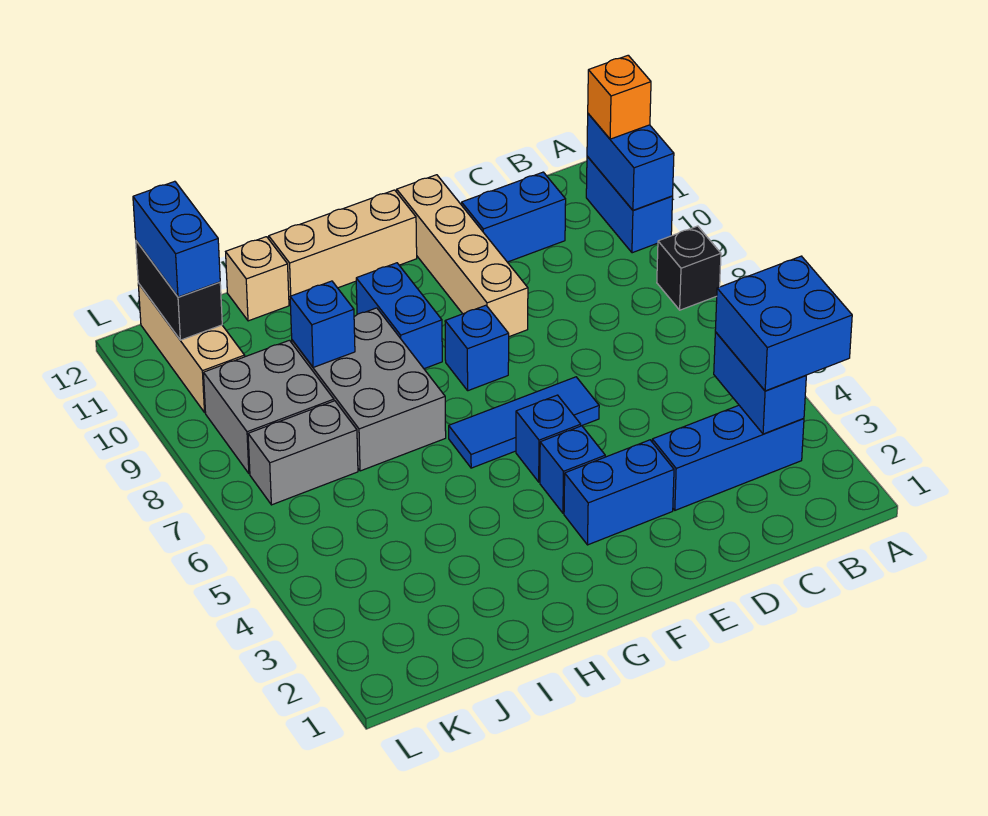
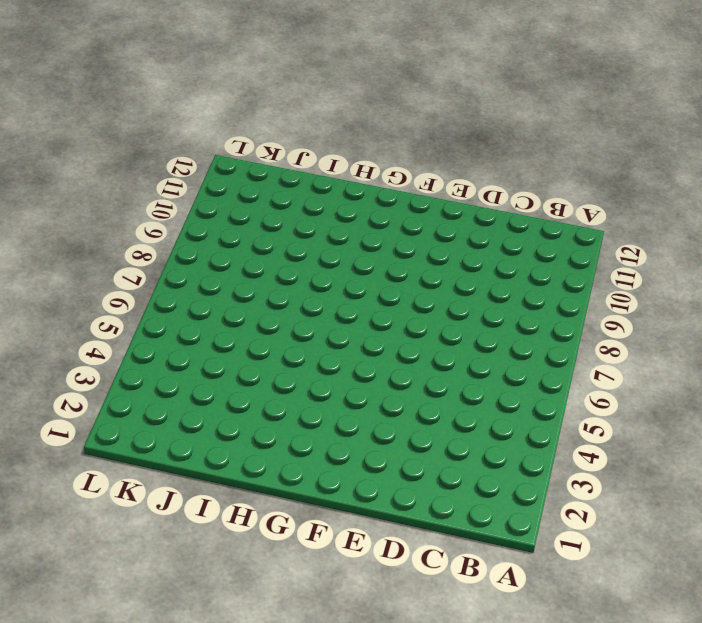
none -> black brick A8 level 1
none -> blue brick A10:A11 level 1
none -> blue brick B3:D3 level 1

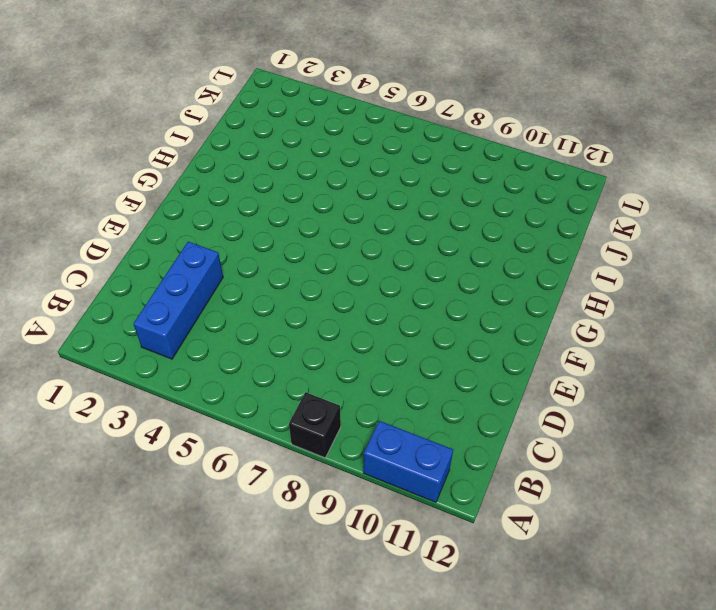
none -> blue brick C11:D11 level 1
none -> blue brick E3:F3 level 1
none -> blue tile E6:G6 level 1

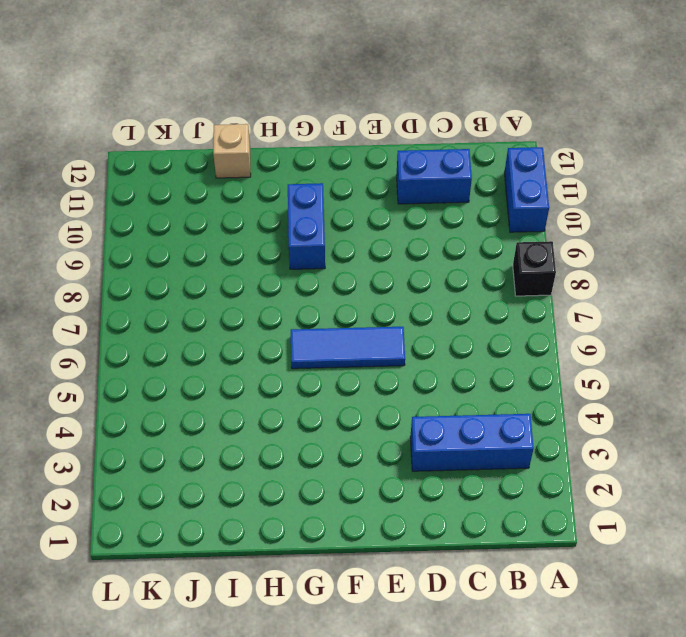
none -> blue brick E3:F3 level 1
none -> tan brick E9:E12 level 1
none -> blue brick F4 level 1

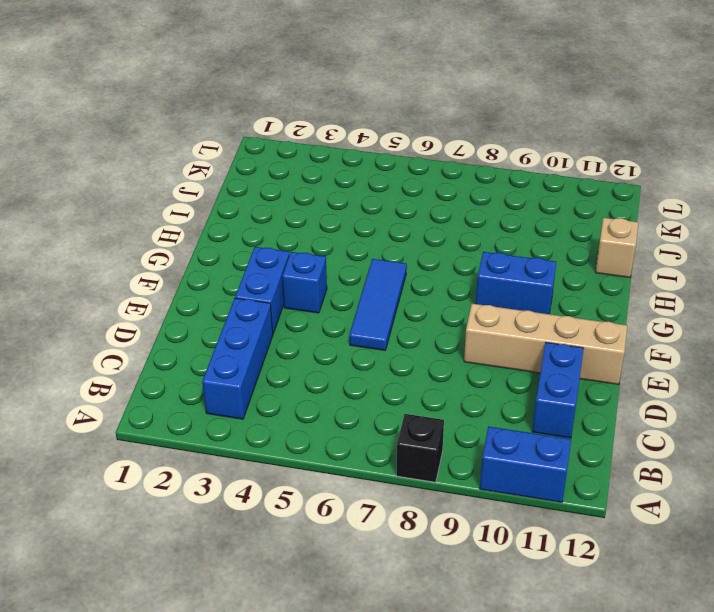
none -> blue brick F5 level 1
none -> blue brick F8 level 1
none -> tan brick F12:H12 level 1

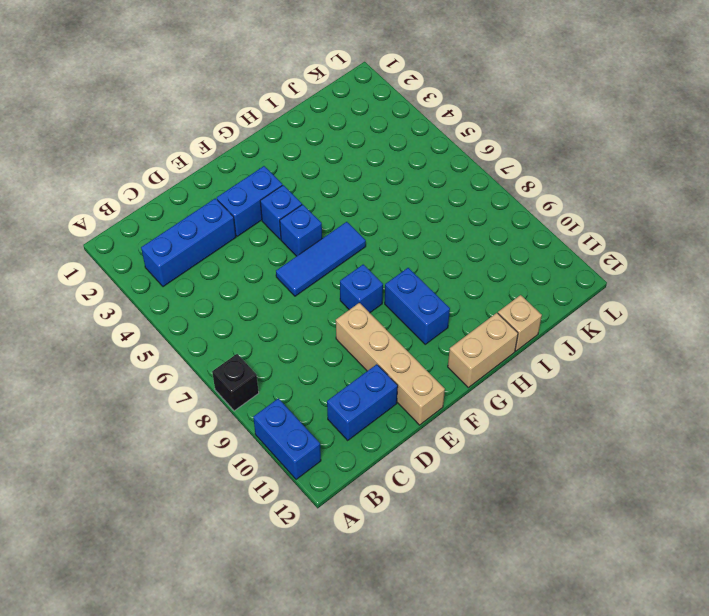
tan brick G12:H12 level 1 -> tan brick F12:H12 level 1
none -> grey brick H7:I9 level 1
none -> grey brick J7:K7 level 1
none -> grey brick J8:K9 level 1

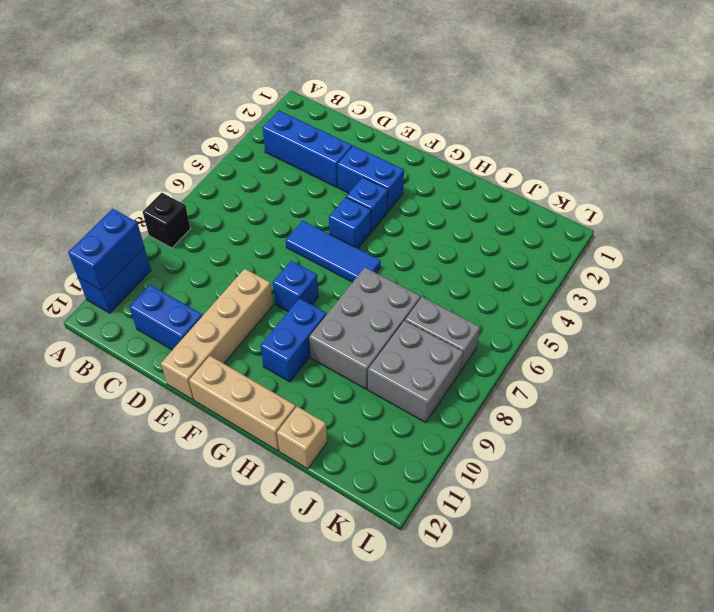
none -> tan brick K10:K12 level 1
none -> blue brick B3:B4 level 2
none -> blue brick I9 level 2

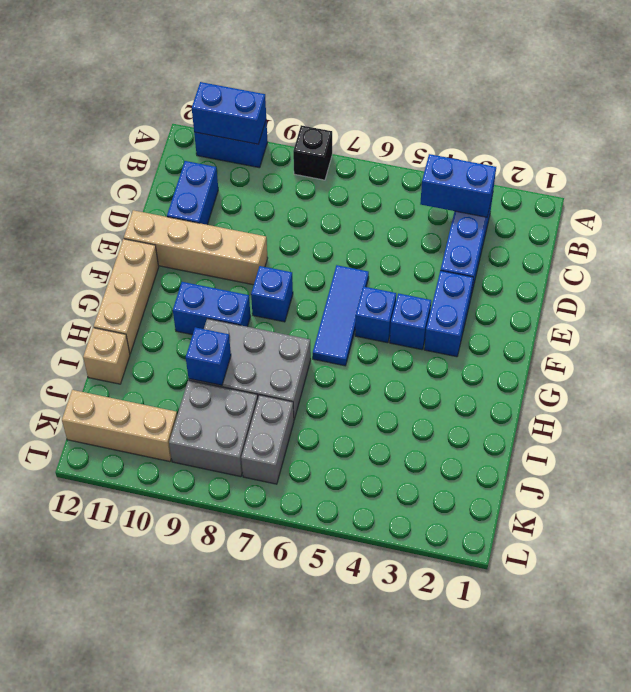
none -> black brick K11:K12 level 2
none -> blue brick A3:B4 level 3
none -> orange brick A11 level 3

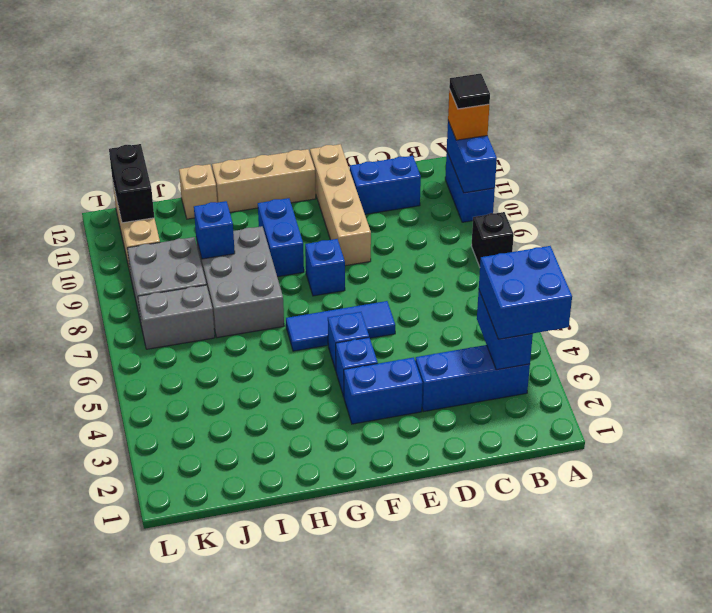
black tile A11 level 4 -> none
none -> blue brick K11:K12 level 3

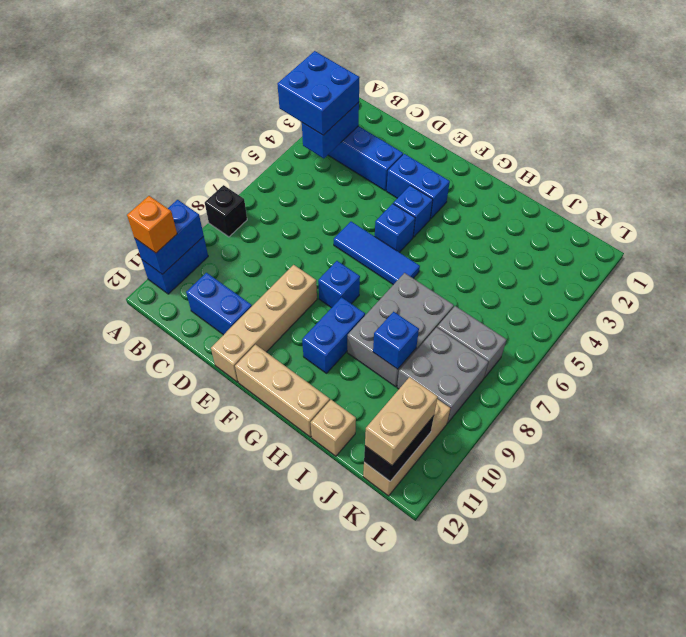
tan brick K11:K12 level 3 -> blue brick K11:K12 level 3

